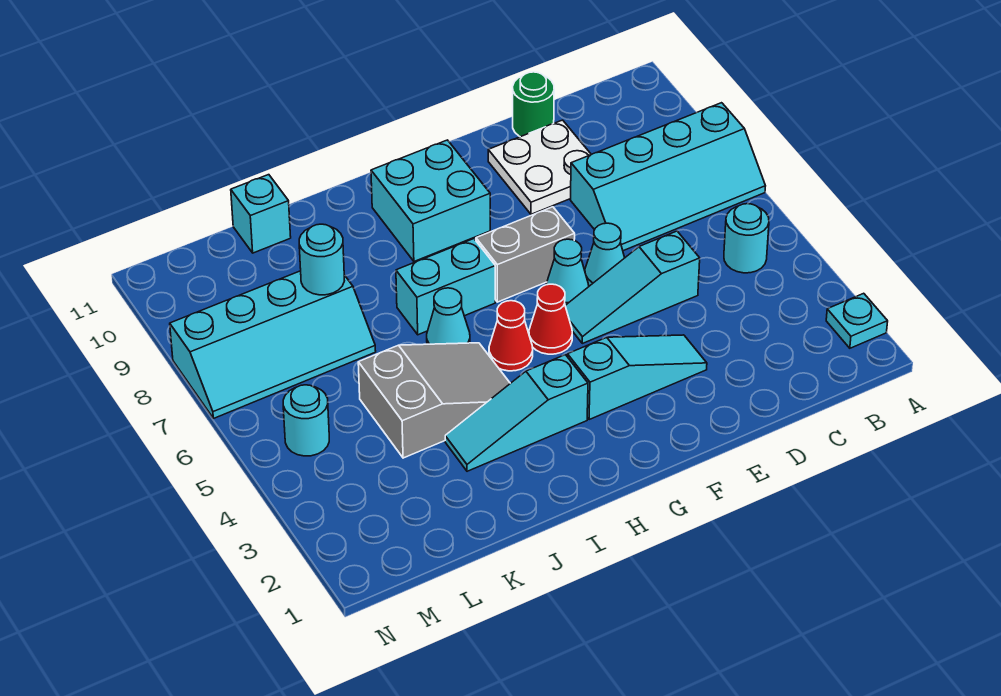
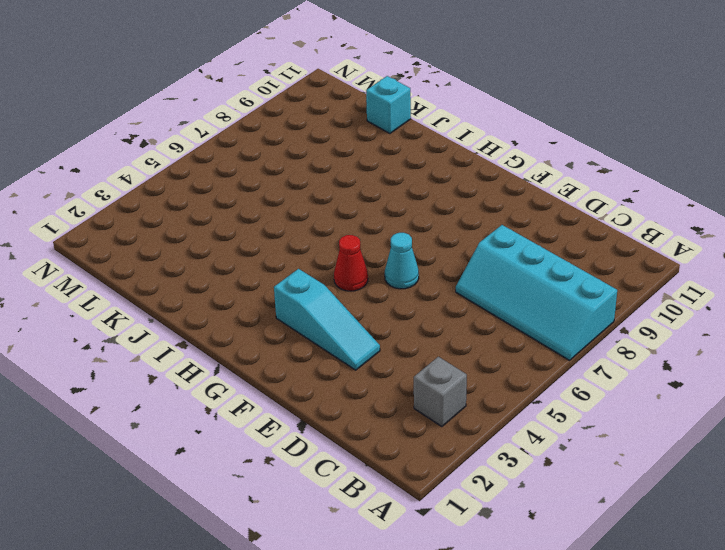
grey brick B3 level 1 -> none
none -> cyan plate A2 level 1
none -> cyan round brick B5 level 1
none -> cyan slope D5:F5 level 1 top D

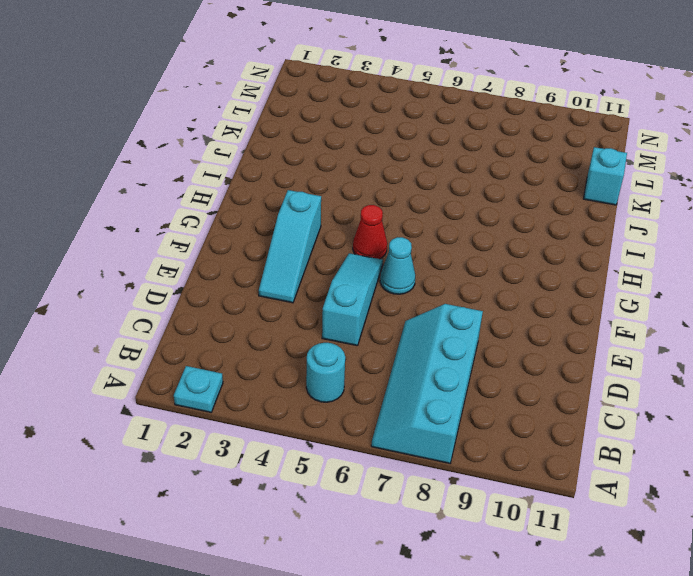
none -> white plate D9:E10 level 1
none -> green round brick D11 level 1
none -> cyan cone E6 level 1

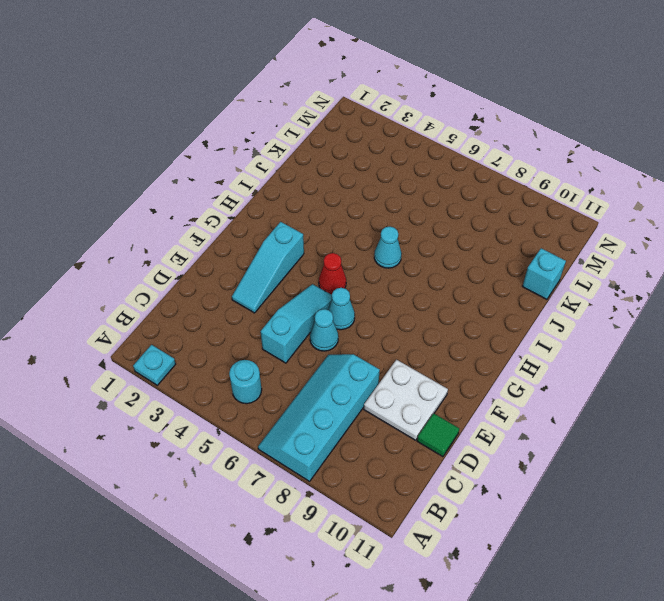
green tile D11 level 1 -> green round brick D11 level 1
none -> grey brick F7:G7 level 1
none -> cyan brick G9:H10 level 1
none -> cyan slope H3:J3 level 1 top H

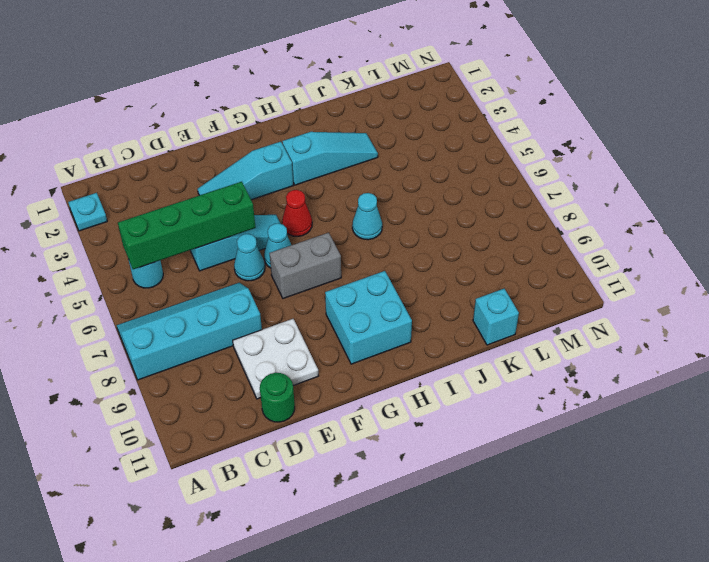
green brick B5:E5 level 2 -> none
none -> red cone H5 level 1
none -> cyan brick H7:I7 level 1
none -> grey slope I4:K5 level 1 top K

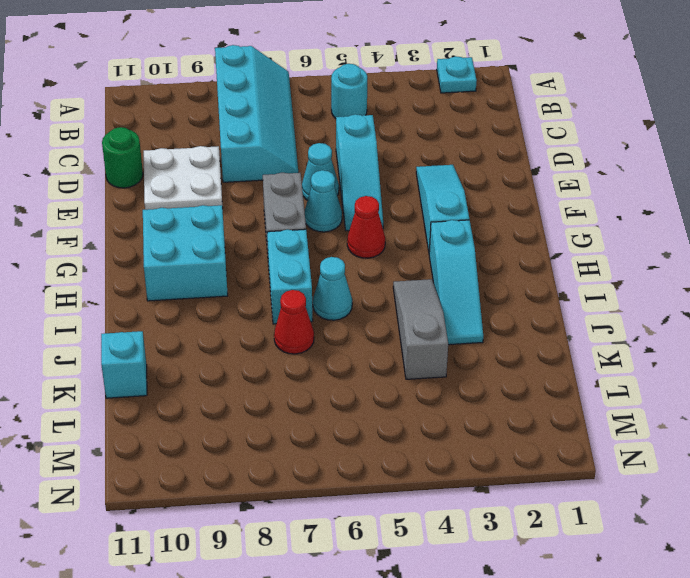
grey slope I4:K4 level 1 top K -> grey slope I4:K5 level 1 top K
red cone J7 level 1 -> red cone H5 level 1
none -> cyan slope K7:N8 level 1 top 8
none -> cyan round brick M5 level 1
none -> cyan round brick K8 level 2

